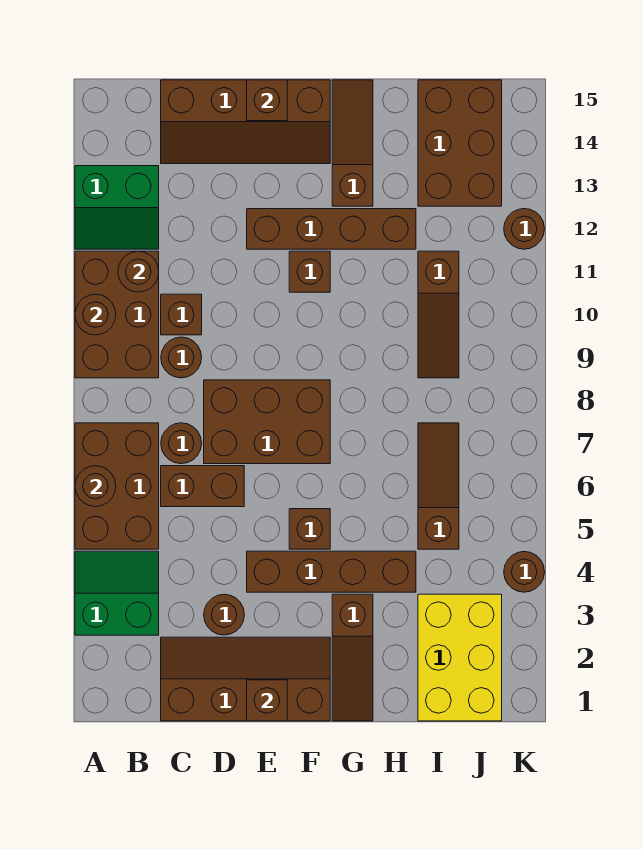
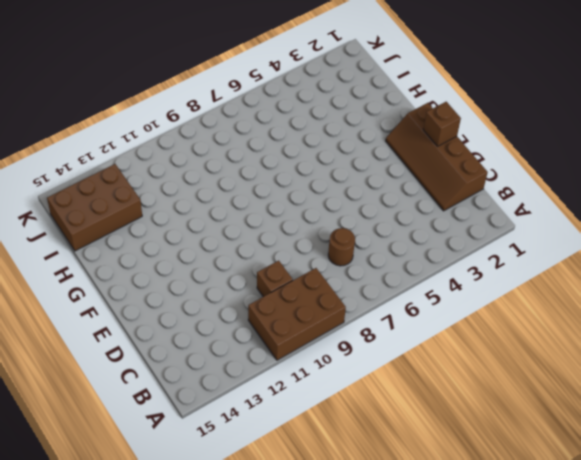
none -> green slope A3:B4 level 1 top 3
none -> brown brick A5:B7 level 1
none -> green slope A12:B13 level 1 top 13

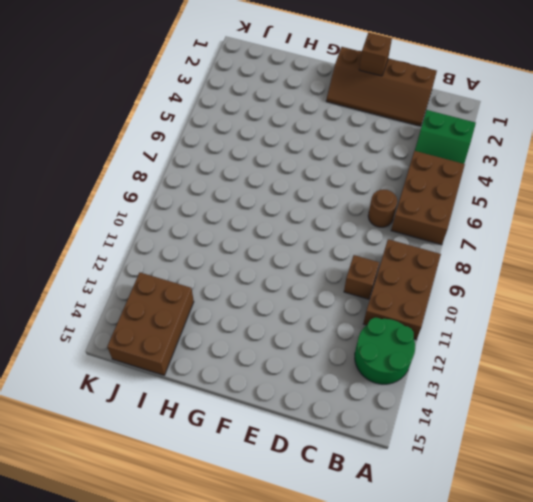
green round brick A12:B13 level 1 -> green slope A12:B13 level 1 top 13
none -> brown brick C6:D6 level 1
none -> brown round brick C9 level 1
none -> brown slope C14:F15 level 1 top 15

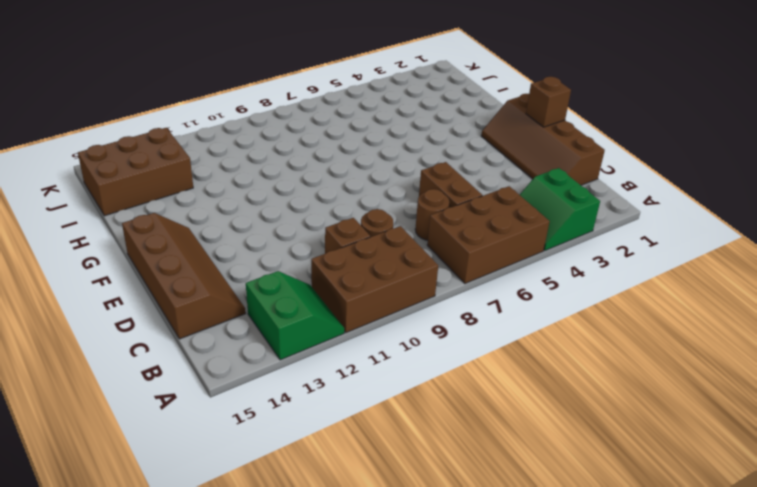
none -> brown round brick D3 level 1
none -> brown brick D7:F8 level 1
none -> brown brick E4:H4 level 1

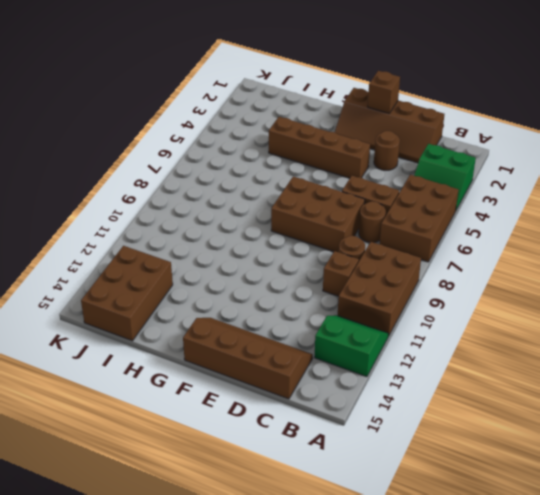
none -> brown brick E12:H12 level 1
none -> brown brick F5 level 1
none -> brown brick F11 level 1

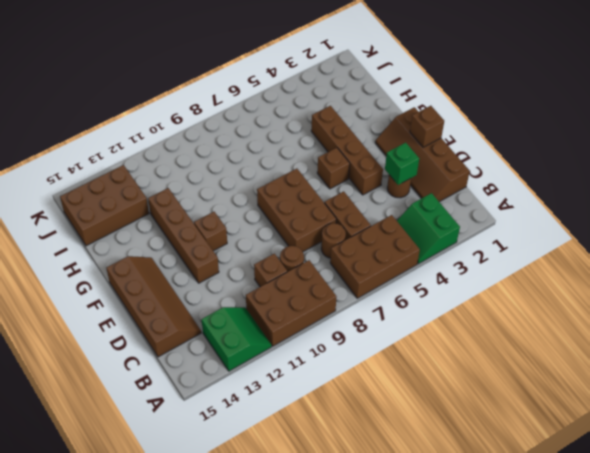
green brick D3 level 2 -> none
none -> brown slope G1:G3 level 1 top 3
none -> brown slope G13:G15 level 1 top 13
none -> yellow brick I1:J3 level 1

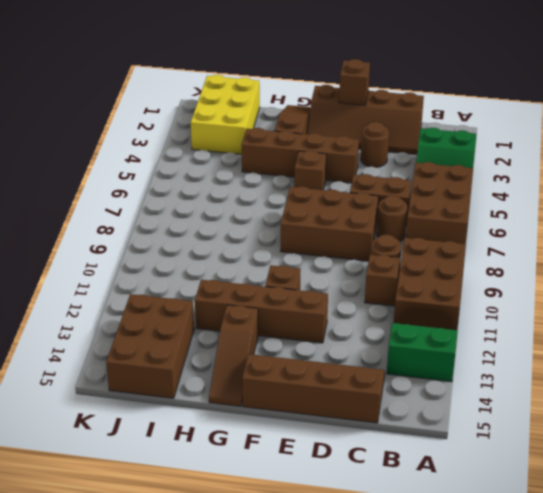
none -> brown slope I5:I7 level 1 top 5
none -> brown slope I9:I11 level 1 top 11
none -> brown round brick K4 level 1

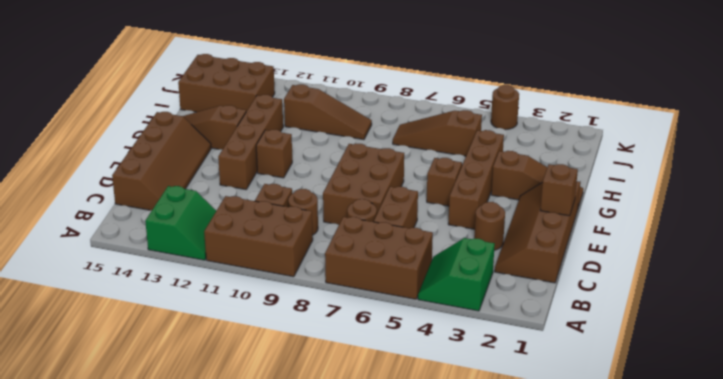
none -> yellow brick I1:J3 level 1
none -> brown round brick K12 level 1
none -> brown round brick A6 level 2

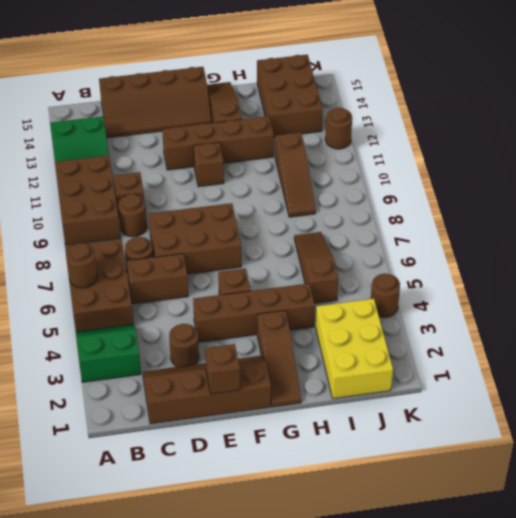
none -> brown round brick A10 level 2
none -> brown round brick B11 level 2
none -> brown brick E15 level 2

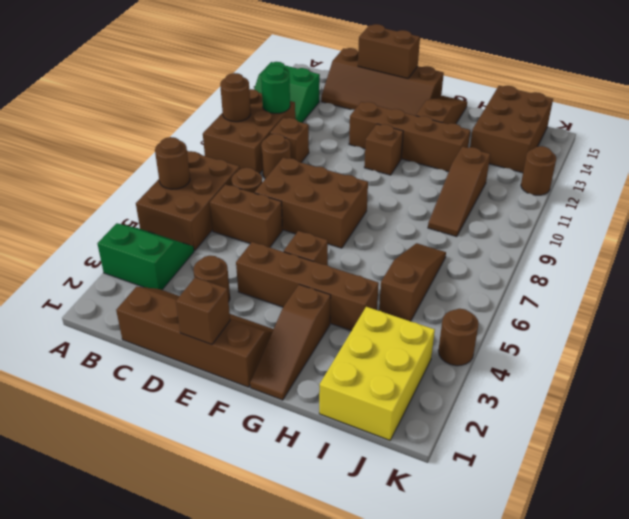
green round brick B11 level 2 -> brown round brick B11 level 2
brown brick D15:E15 level 2 -> brown brick E15 level 2

